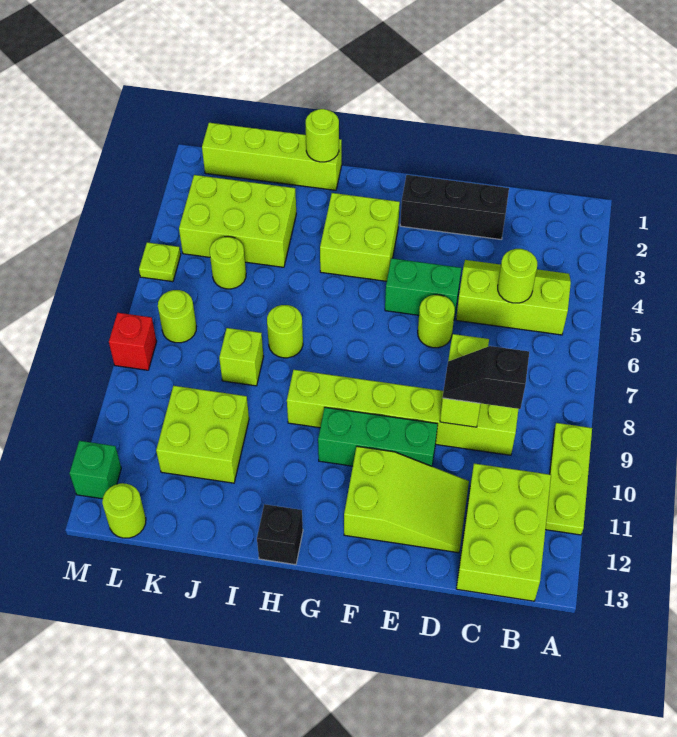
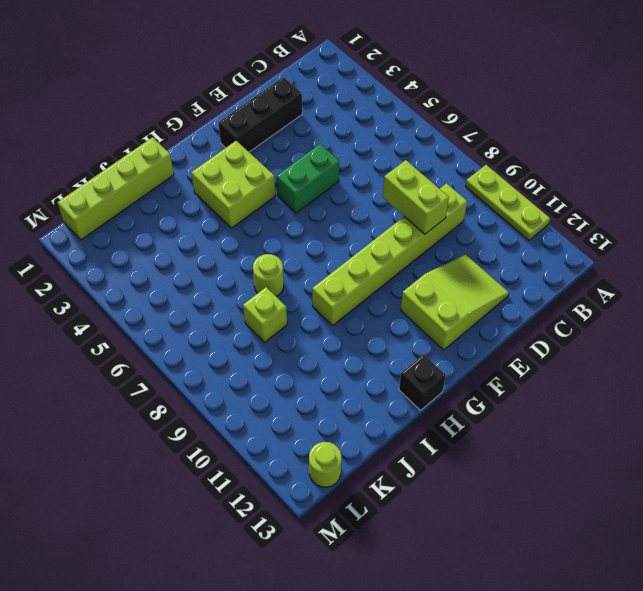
none -> lime slope B4:D5 level 1 top 5
none -> lime brick B11:C13 level 1
none -> lime round brick E6 level 1

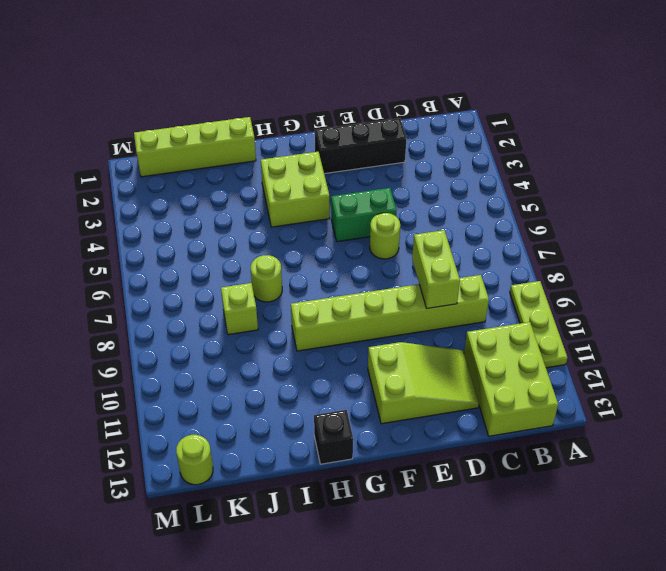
none -> lime slope B4:D5 level 1 top 5
none -> green brick E10:G10 level 1
none -> lime brick J3:L4 level 1

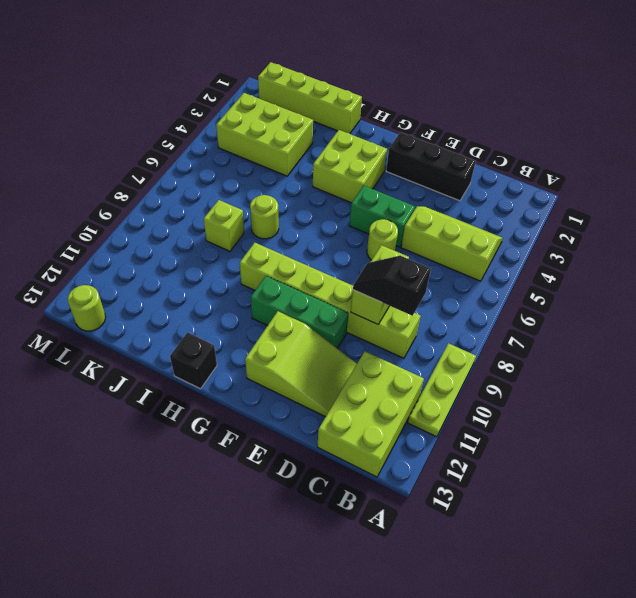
none -> lime brick J10:K11 level 1
none -> lime round brick K5 level 1
none -> lime round brick L7 level 1

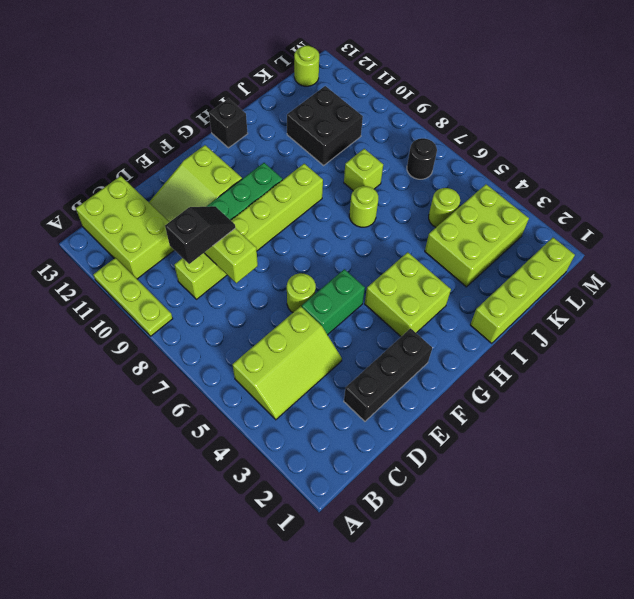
black brick J10:K11 level 1 -> lime brick J10:K11 level 1
black round brick L7 level 1 -> lime round brick L7 level 1
none -> lime plate M5 level 1
none -> red brick M8 level 1
none -> green brick M12 level 1

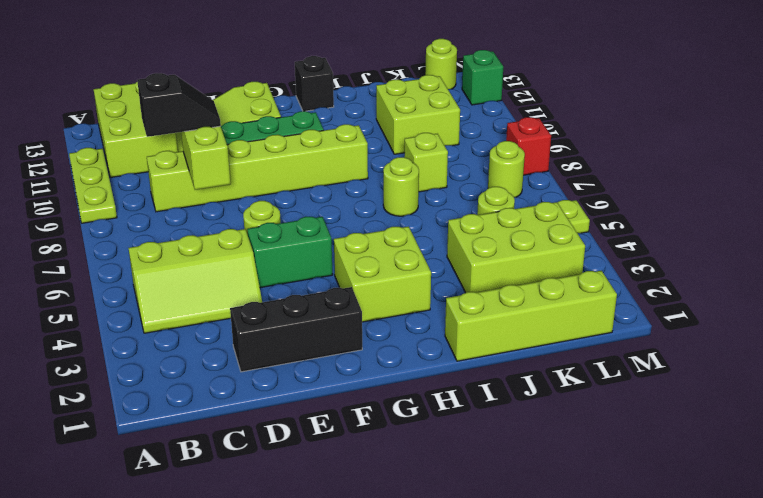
none -> lime round brick C5 level 2
none -> lime round brick I1 level 2

